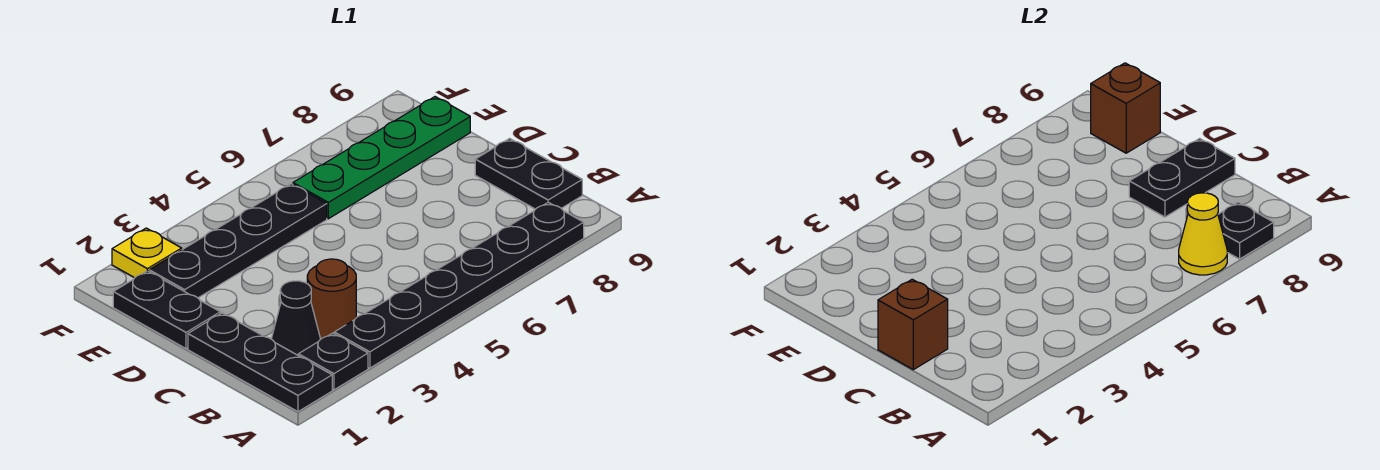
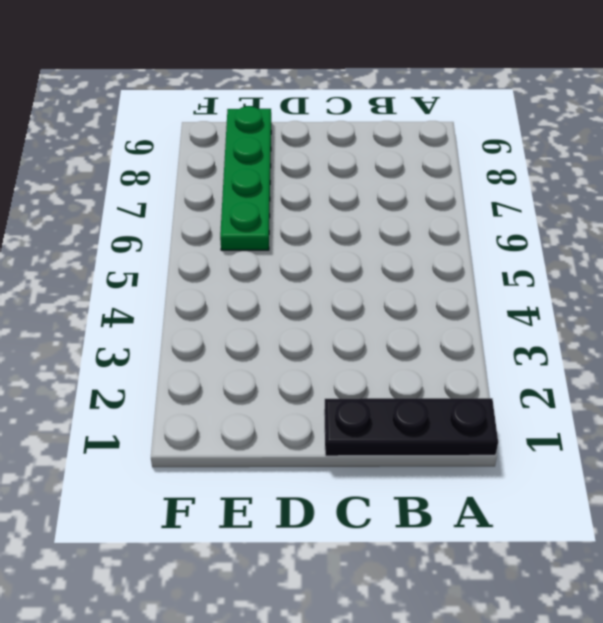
none -> black plate A2 level 1
none -> black plate A3:A8 level 1
none -> black cone B2 level 1

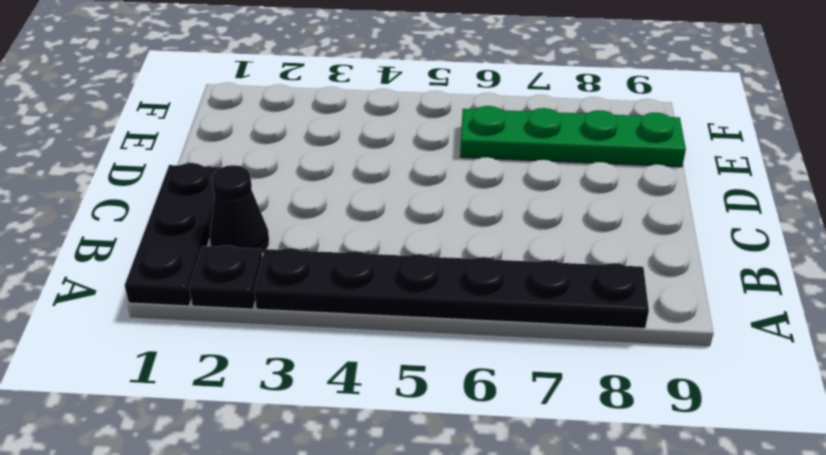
none -> brown round brick B3 level 1
none -> black plate B9:C9 level 1
none -> black plate D1:E1 level 1

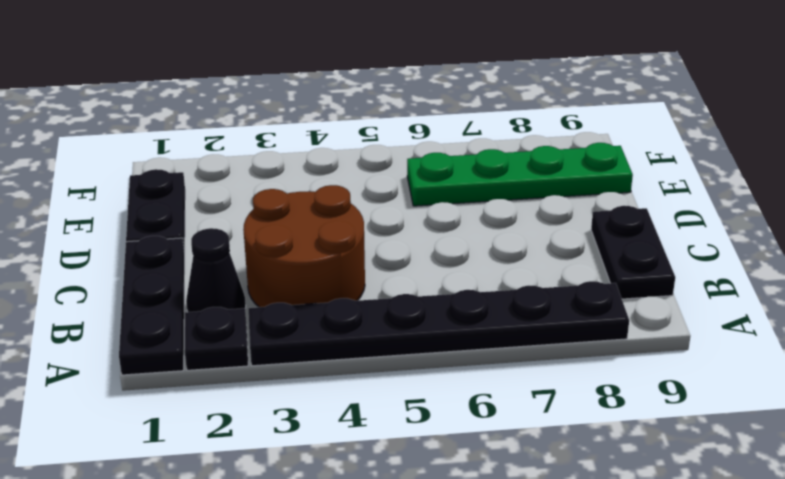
brown round brick B3:C4 level 1 -> brown round brick B3 level 1
none -> black plate E2:E5 level 1
none -> yellow plate F2 level 1
none -> yellow cone A7 level 2

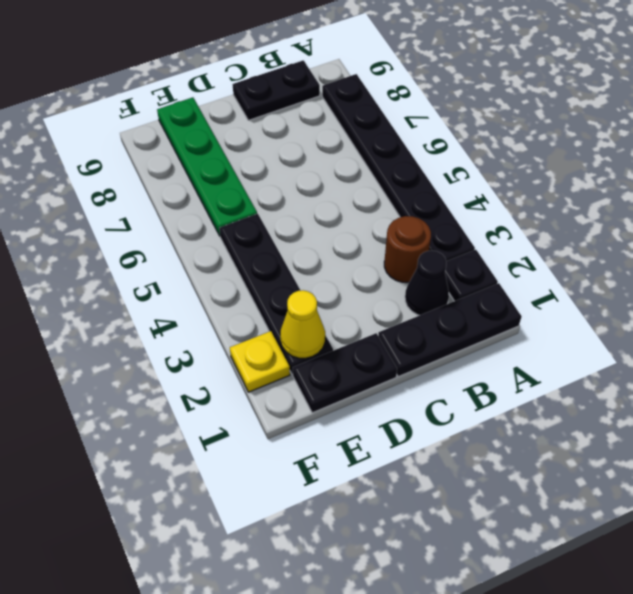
yellow cone E2 level 2 -> yellow cone A7 level 2
none -> black plate A8 level 2
none -> brown brick C1 level 2
none -> black plate C8:C9 level 2

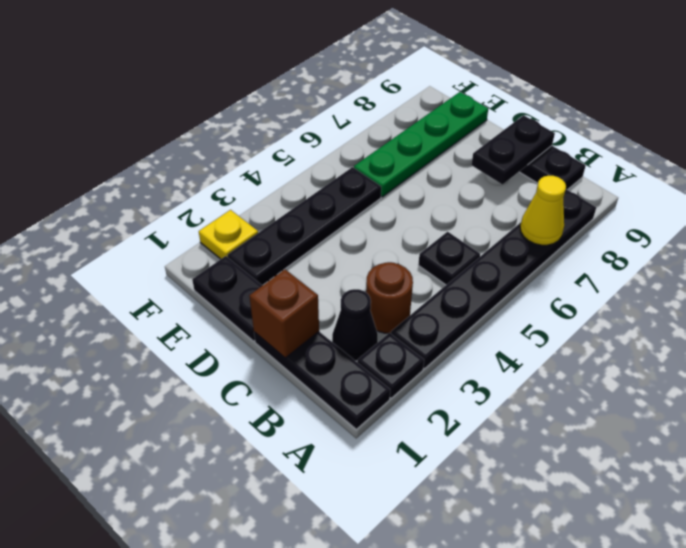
black plate B5 level 1 -> black plate A8 level 2
none -> brown brick E9 level 2

